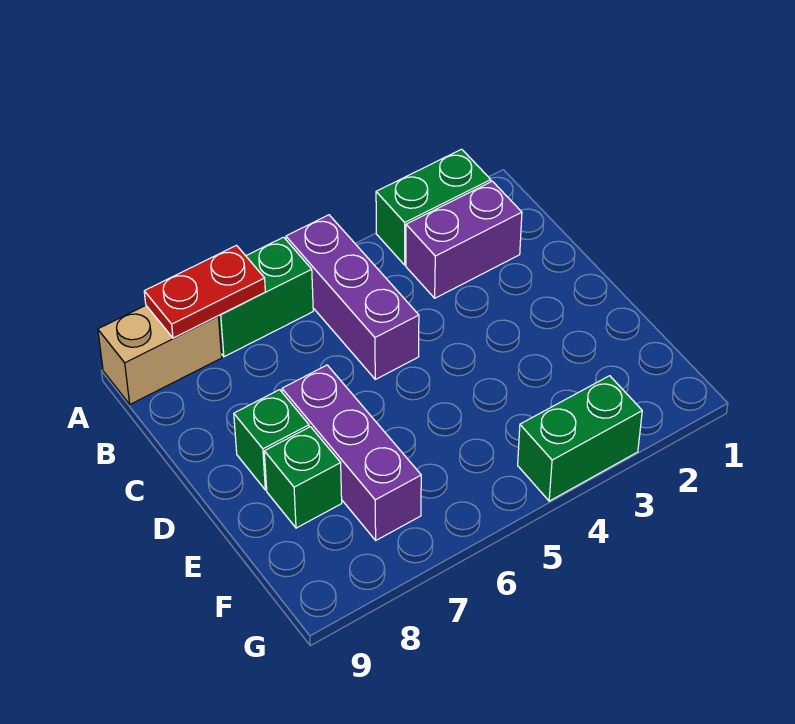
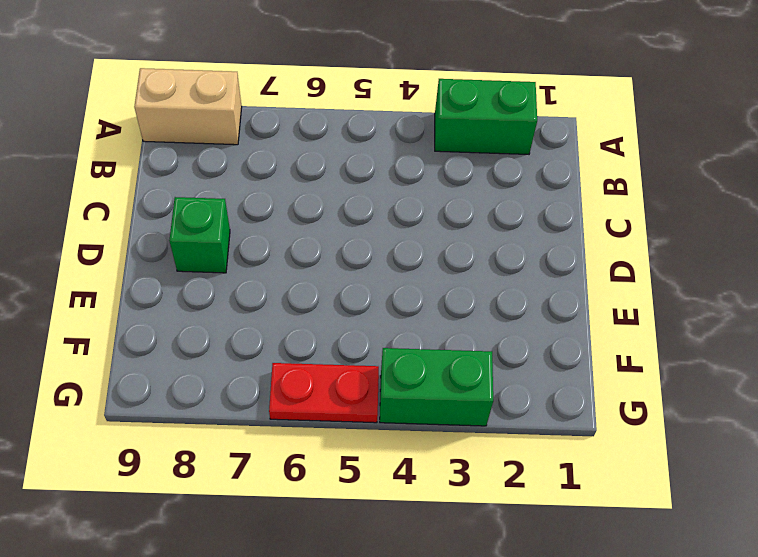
red plate G5:G6 level 1 -> red plate A7:A8 level 2
none -> purple brick A5:C5 level 1
none -> green brick A6:A7 level 1

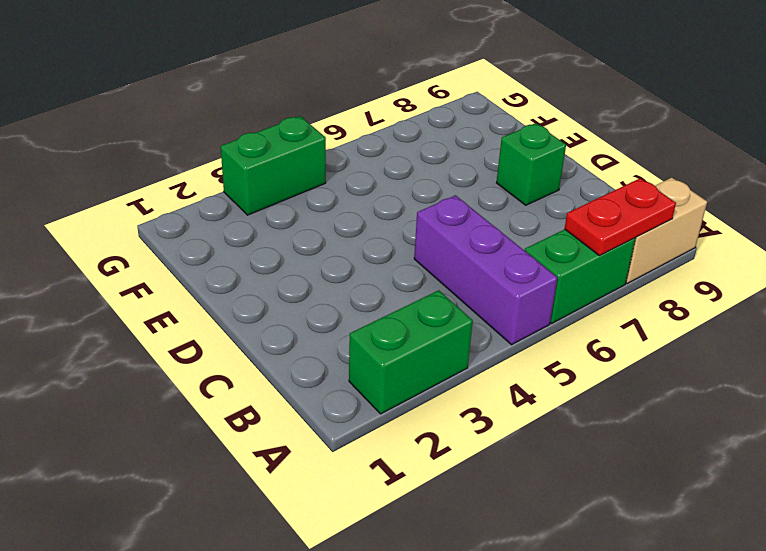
none -> purple brick B2:B3 level 1
none -> purple brick D7:F7 level 1

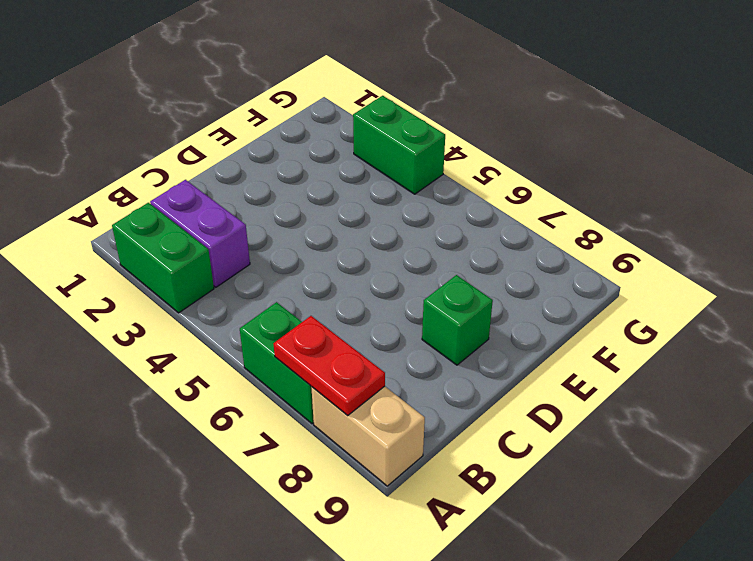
none -> purple brick A5:C5 level 1
none -> purple brick D7:F7 level 1

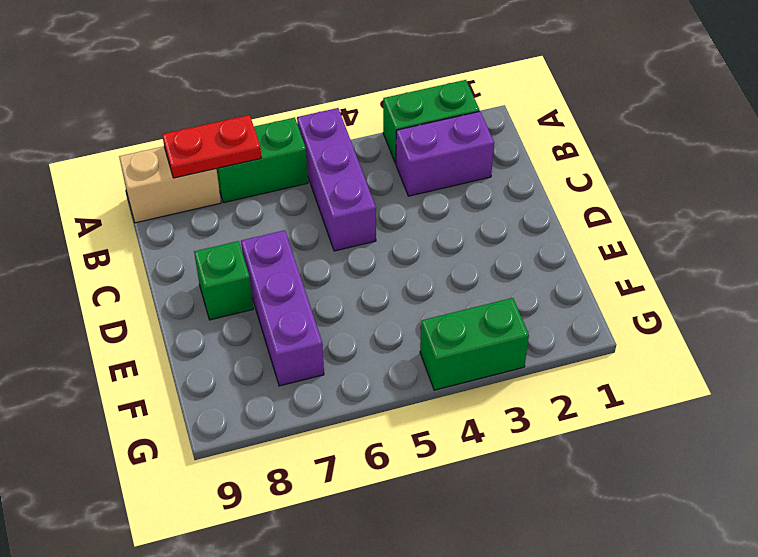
none -> green brick E8 level 1

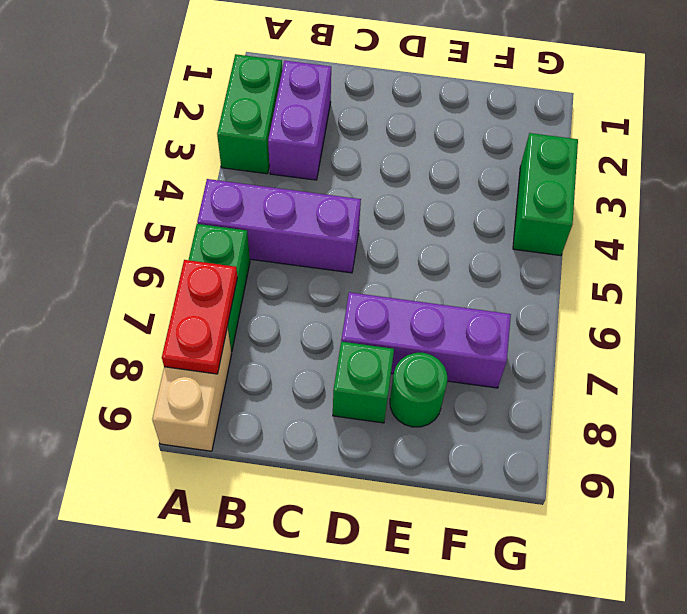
green round brick E8 level 1 -> green brick E8 level 1

